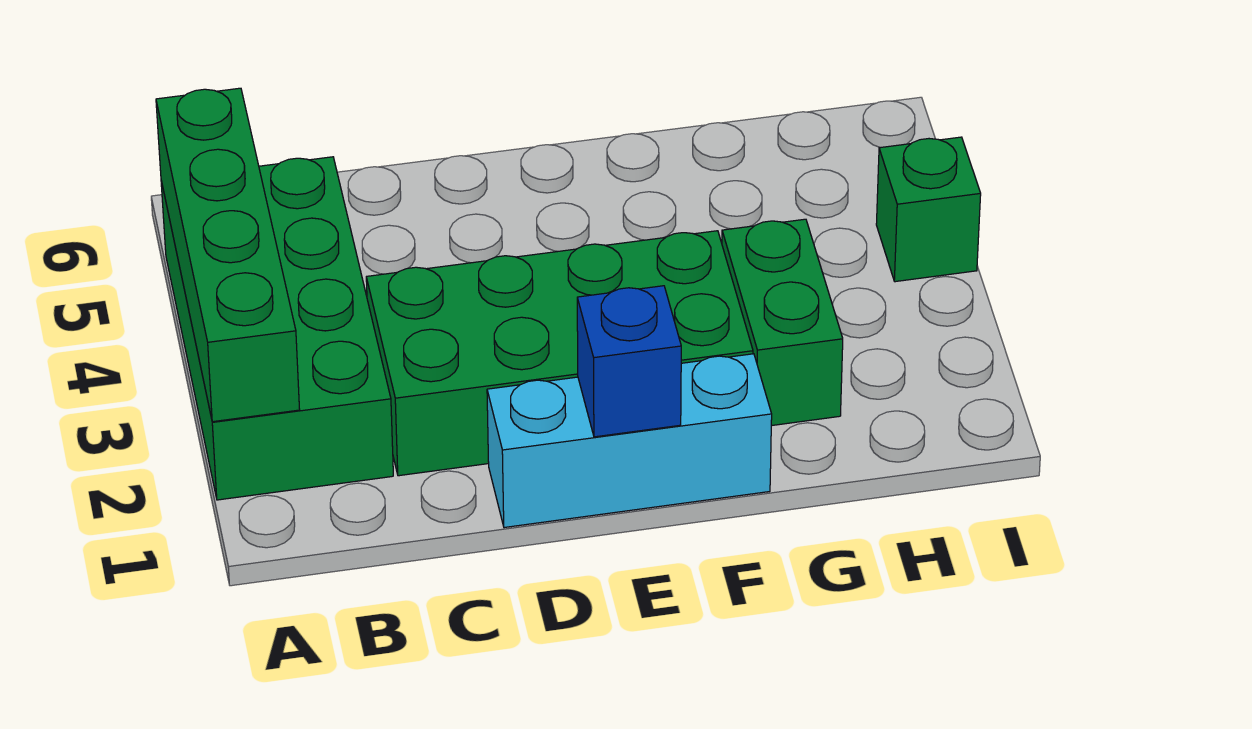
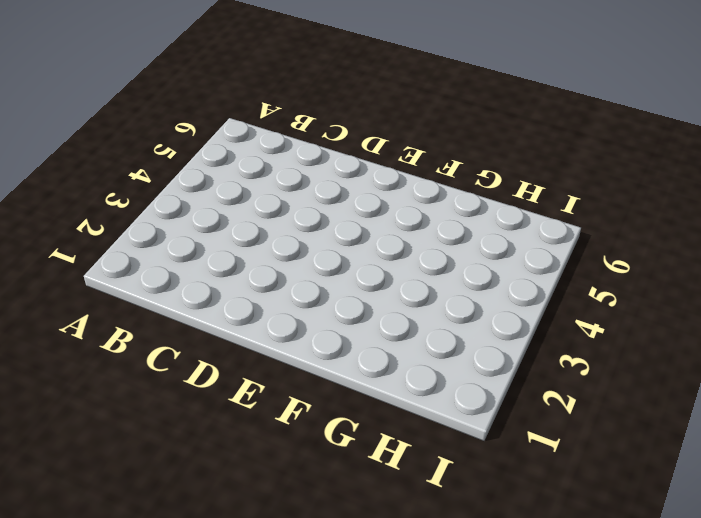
none -> green brick A2:B5 level 1
none -> green brick C2:F3 level 1

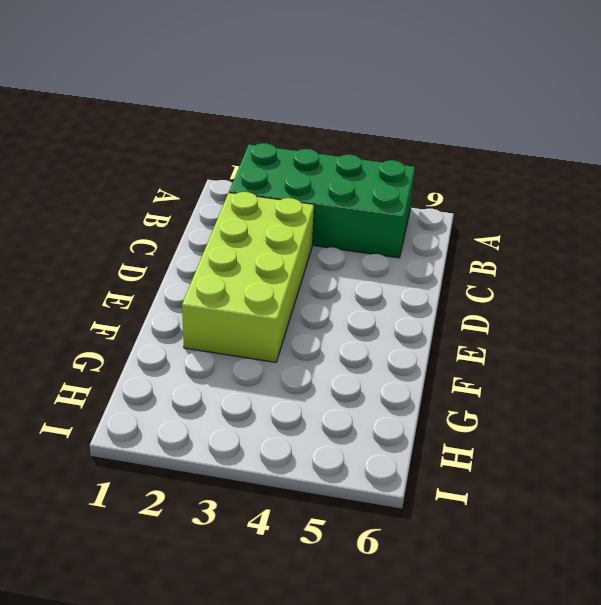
lime brick C2:F3 level 1 -> green brick C2:F3 level 1
none -> cyan brick D1:F1 level 1
none -> green brick G2:G3 level 1

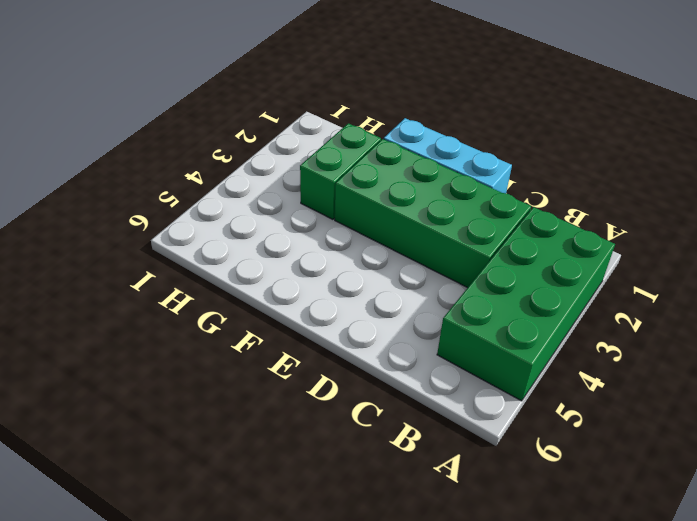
none -> green brick I4 level 1
none -> green brick A2:A5 level 2

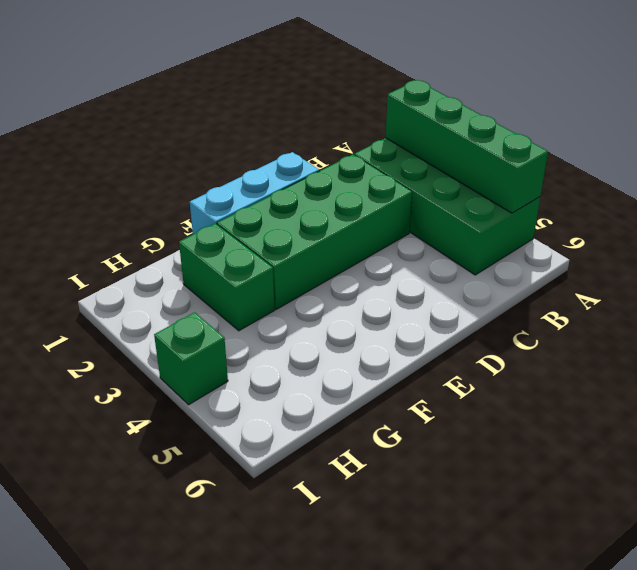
none -> blue brick E1 level 2

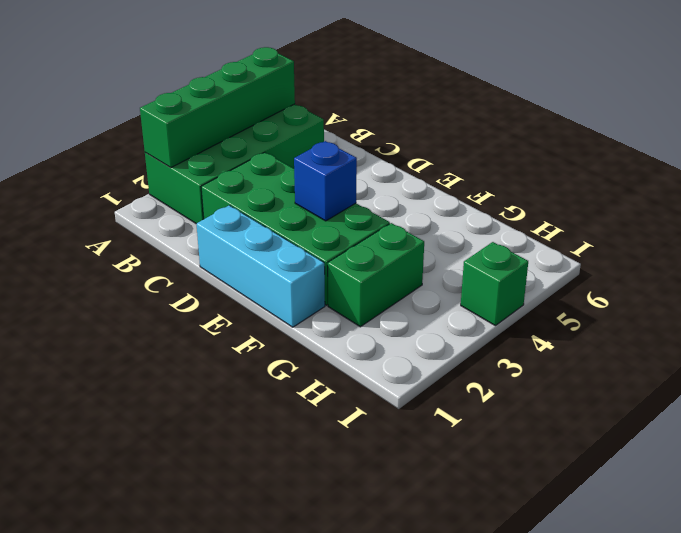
blue brick E3 level 2 -> blue brick E1 level 2

